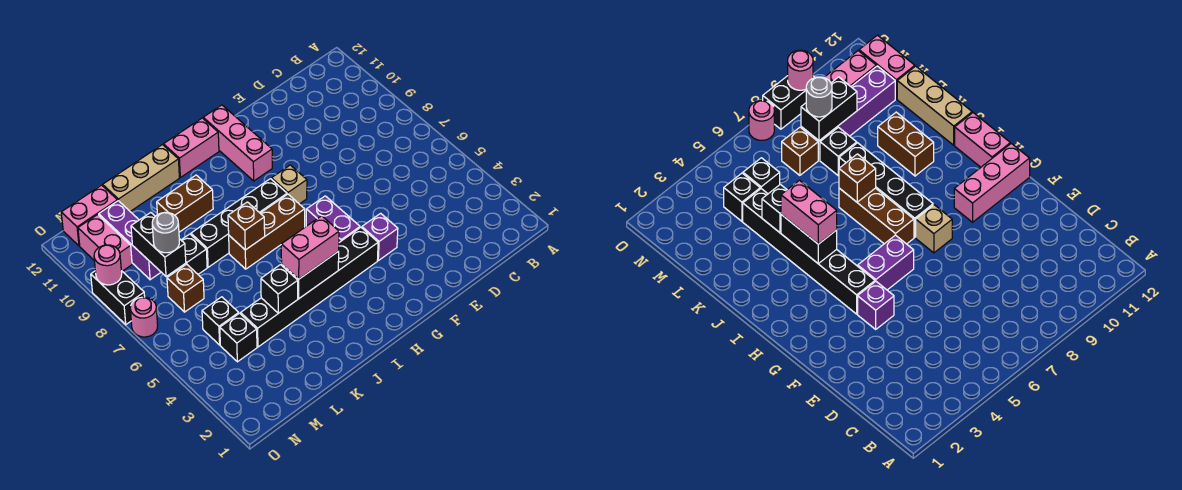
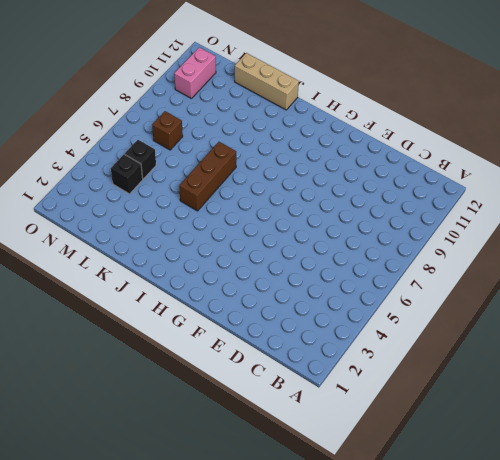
brown brick J5:J7 level 1 -> brown brick H7:J7 level 1
none -> purple brick F4 level 1
none -> black brick G4:L4 level 1
none -> purple brick G5:G6 level 1

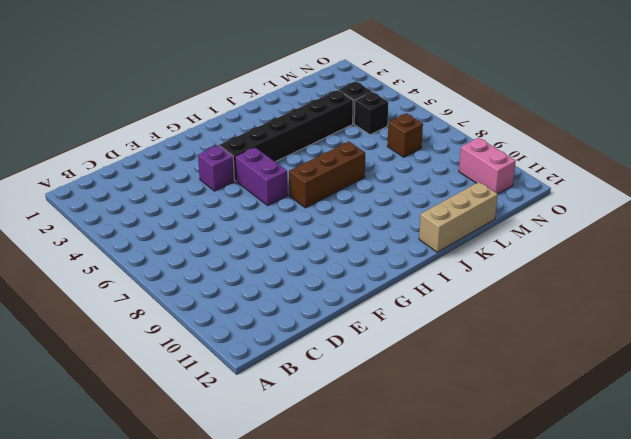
none -> tan brick G8 level 1
none -> pink brick G10:G12 level 1
none -> black brick H8:K8 level 1

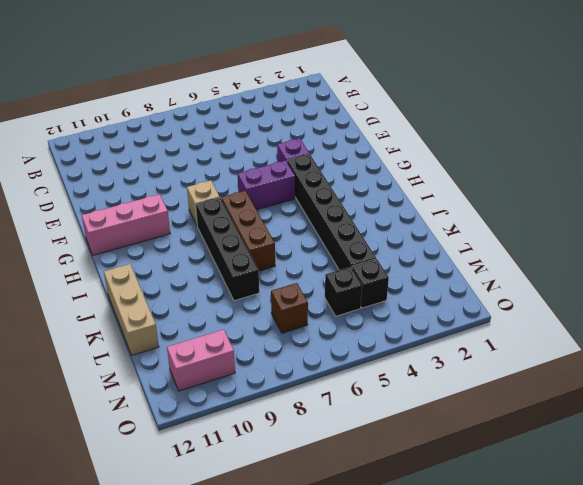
none -> pink brick H12:I12 level 1
none -> brown brick J10:K10 level 1
none -> black brick L8 level 1

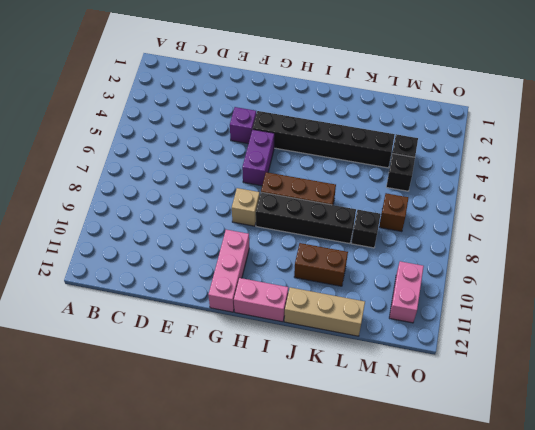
none -> purple brick M9:M11 level 1
none -> pink brick M12:N12 level 1
none -> pink round brick O7 level 1

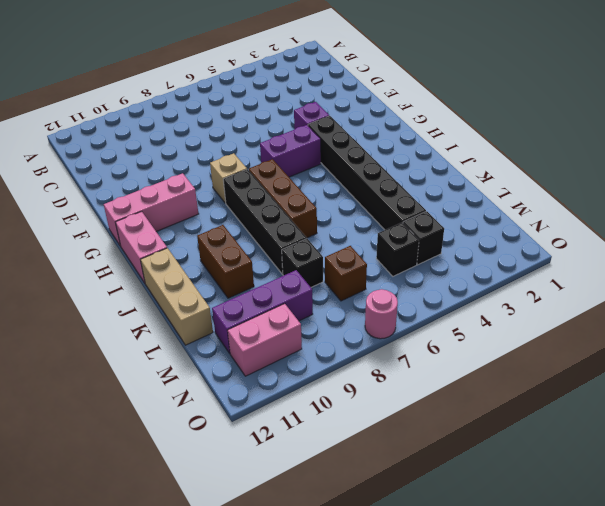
none -> pink brick M12:N12 level 1
none -> black brick O8:O9 level 1
none -> black brick I4:J4 level 2

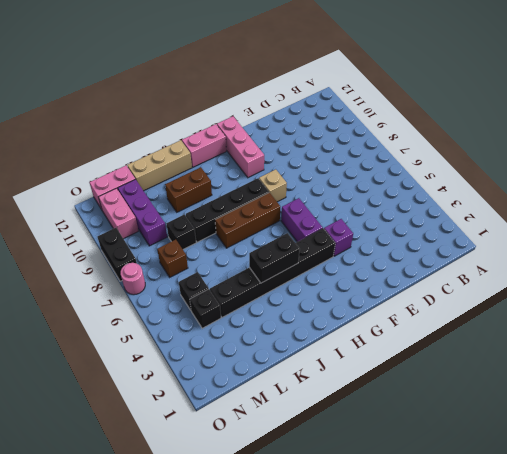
none -> brown brick J7 level 2
none -> black brick K4 level 2
none -> black brick M8:M9 level 2

